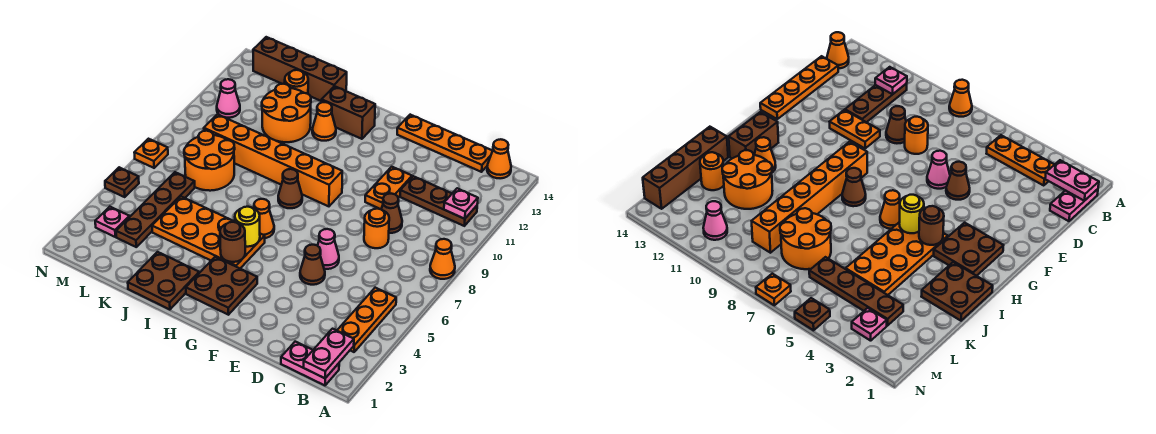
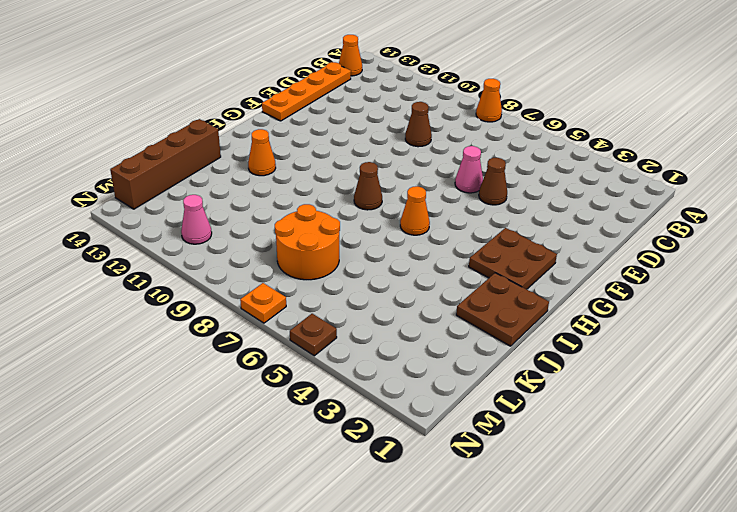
none -> pink plate B1:C1 level 1
none -> orange plate B3:B5 level 1
none -> brown plate B11:D11 level 1
none -> orange round brick D8 level 1

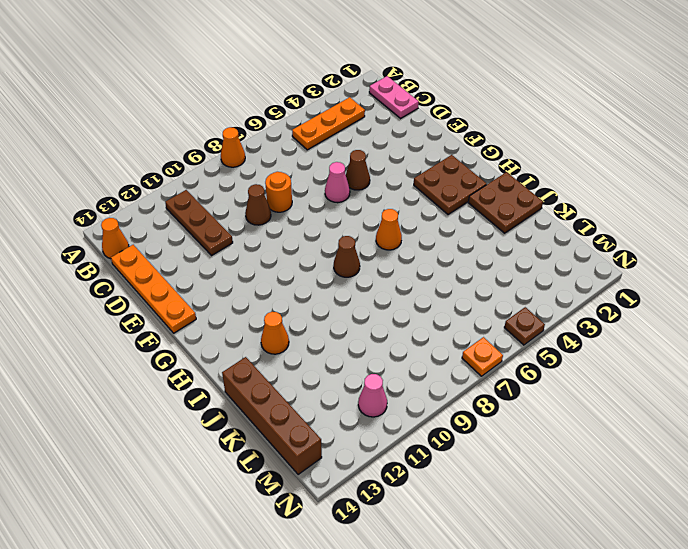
none -> orange plate E10:E11 level 1
none -> orange brick G9:L9 level 1
none -> orange plate H4:K5 level 1
none -> brown brick H13:I13 level 1

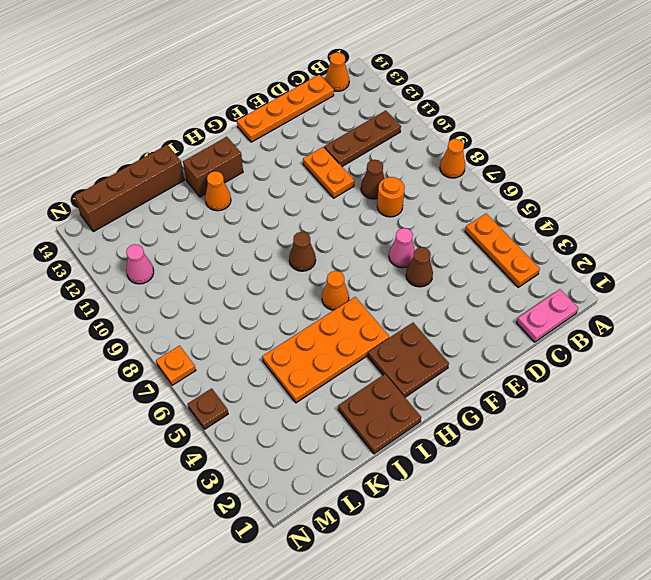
none -> orange brick G9:L9 level 1
none -> orange round brick J11:K12 level 1
none -> orange round brick K7:L8 level 1
none -> orange round brick K13 level 1

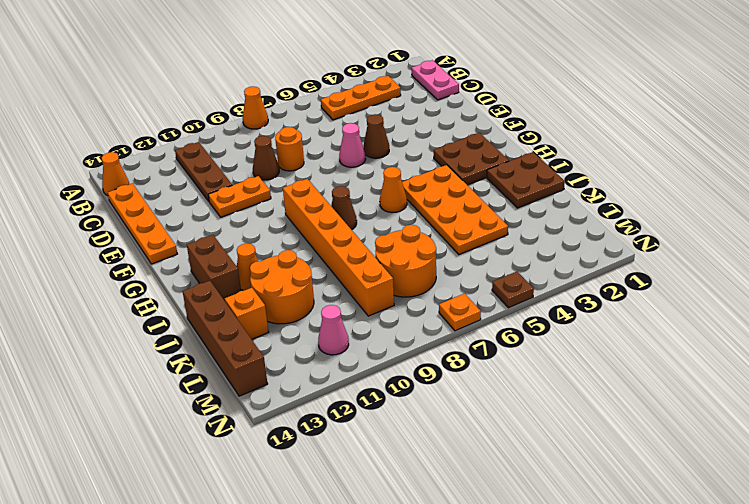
orange brick K13 level 1 -> orange round brick K13 level 1
none -> brown plate L3:L6 level 1
none -> pink plate M3 level 1
none -> pink plate B1:B2 level 2
none -> pink plate B11 level 2

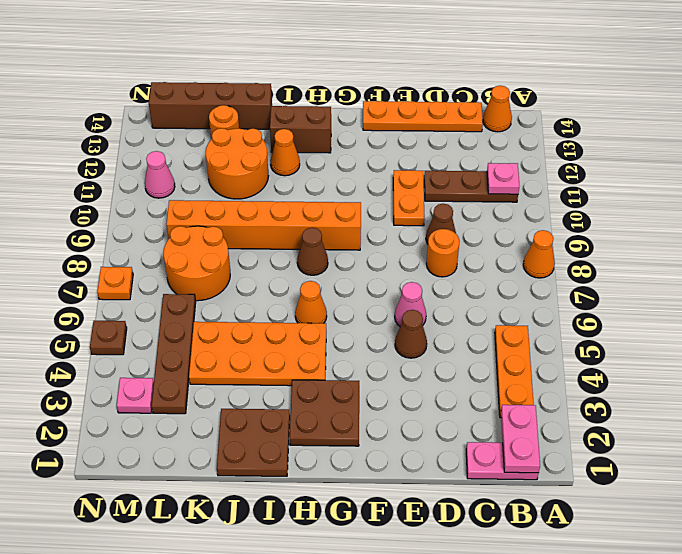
none -> brown round brick H4 level 2
none -> yellow round brick H5 level 2

